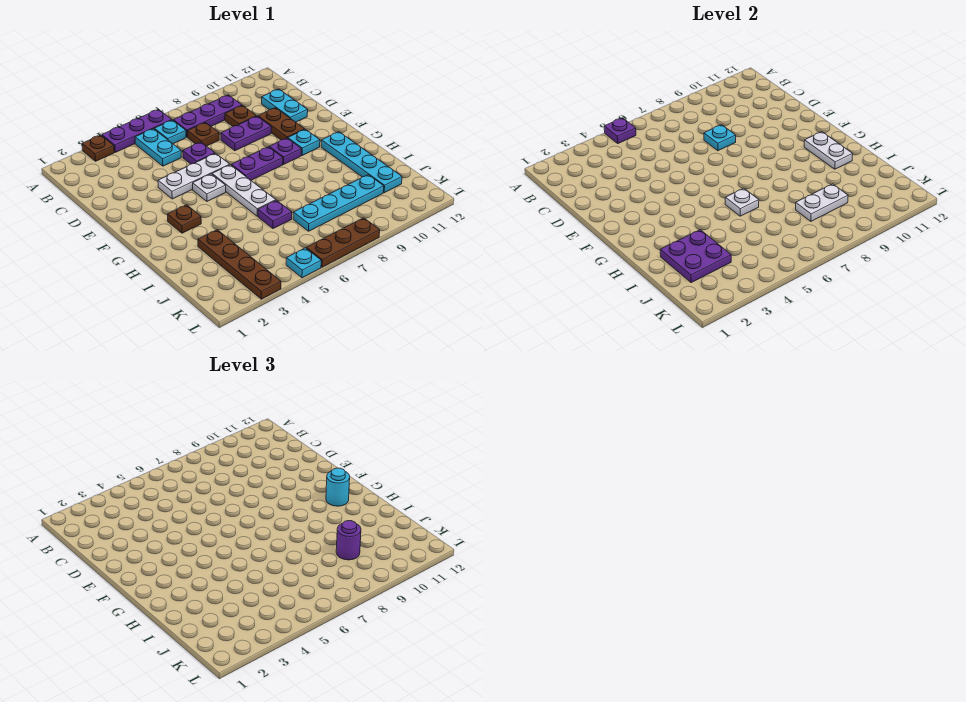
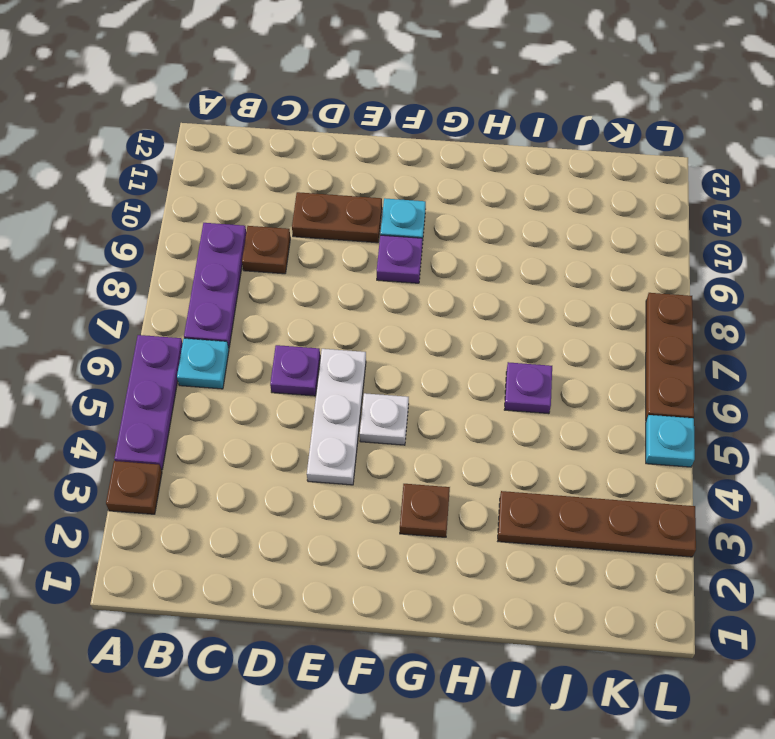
none -> cyan plate B5:C5 level 1
none -> brown plate C7 level 1
none -> cyan plate C11:D11 level 1
none -> purple plate D8:D9 level 1

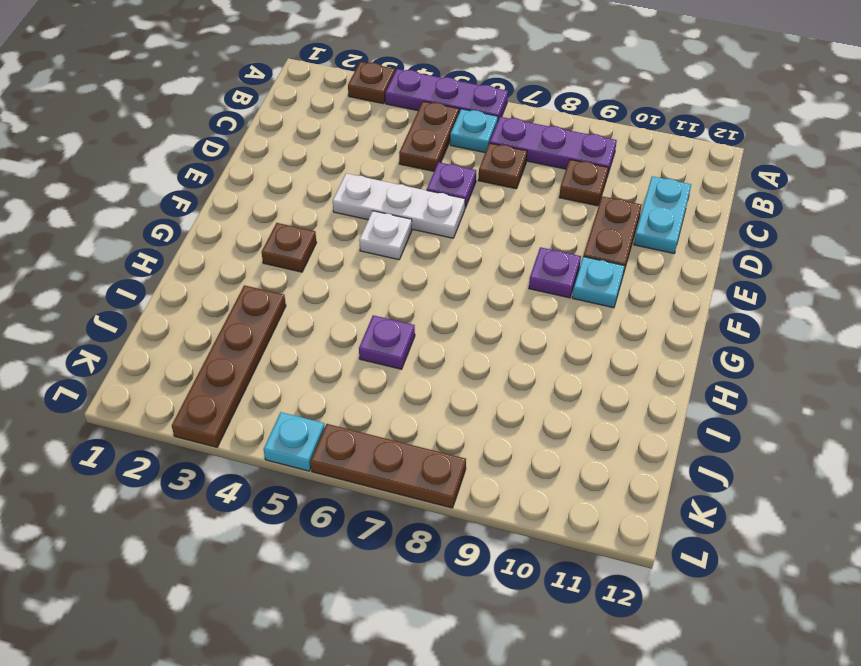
brown plate B5:C5 level 1 -> cyan plate B5:C5 level 1
none -> purple plate D8:D9 level 1
none -> white plate F6:H6 level 1
none -> purple plate F7:F8 level 1
none -> cyan plate G11:J11 level 1

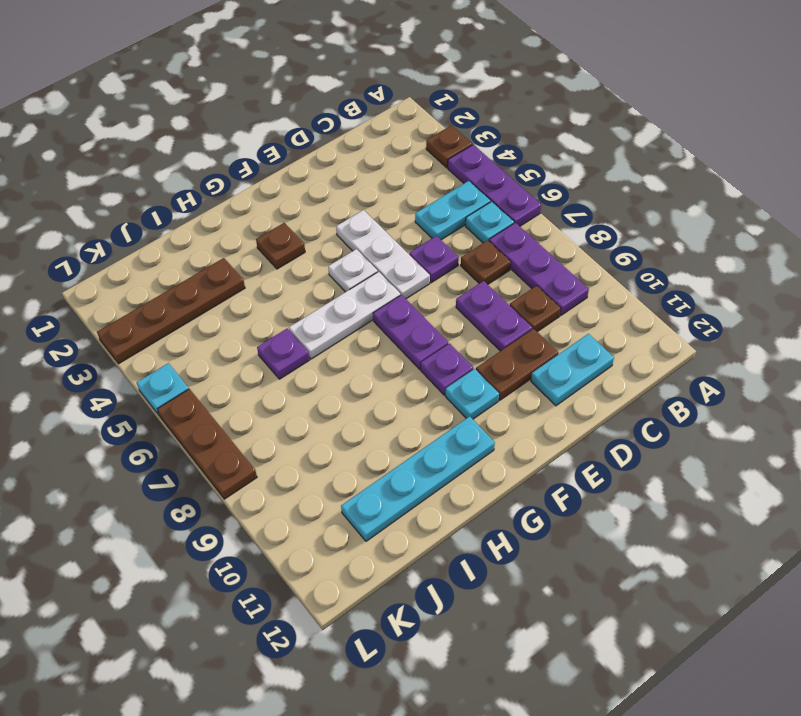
none -> cyan plate J7:J10 level 1
none -> purple plate A5 level 2
none -> cyan plate D8 level 2
none -> white plate G11:H11 level 2

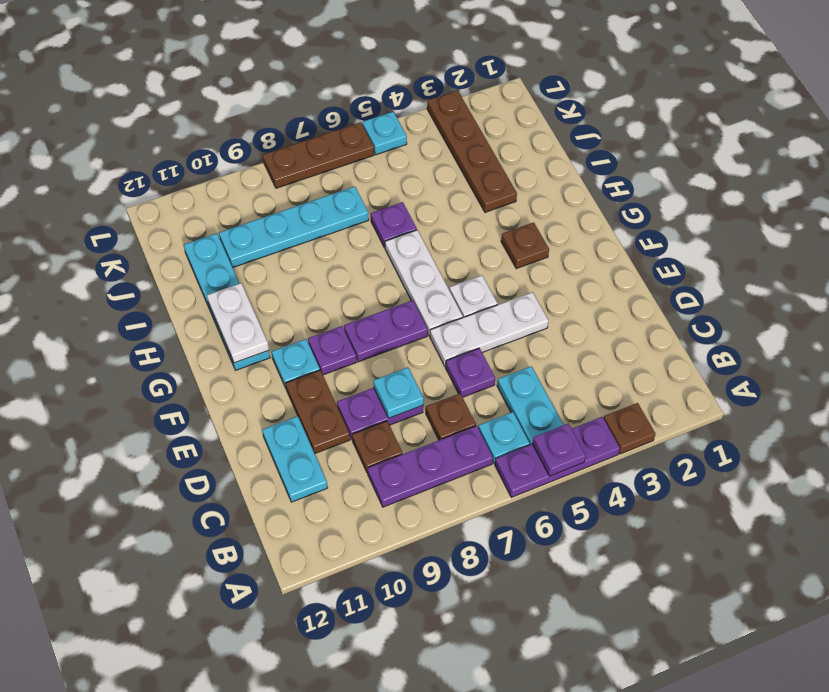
none -> white plate H6 level 2
none -> purple plate I2:J3 level 2
none -> white plate J8:J9 level 2
none -> cyan round brick G11 level 3

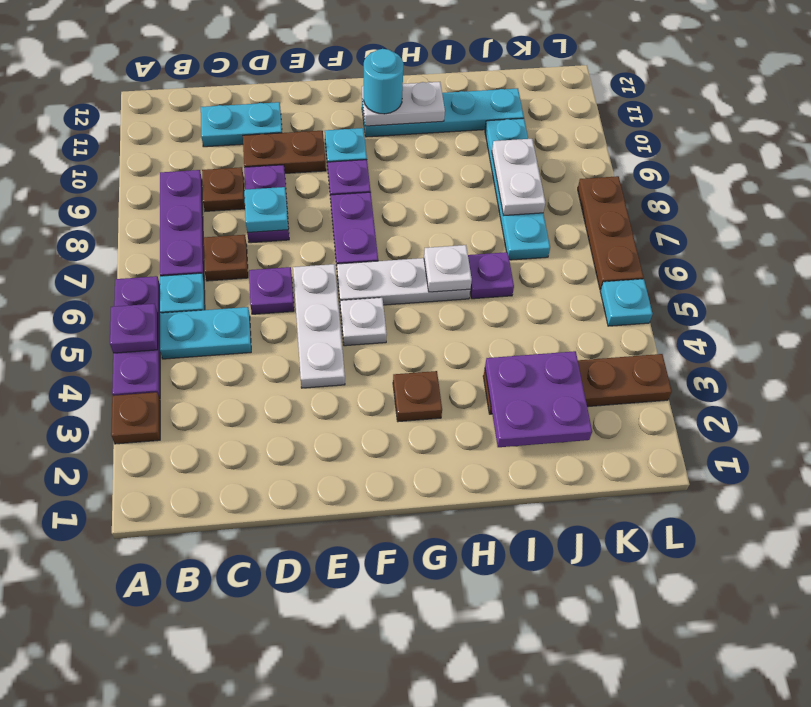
none -> purple round brick J9 level 3

